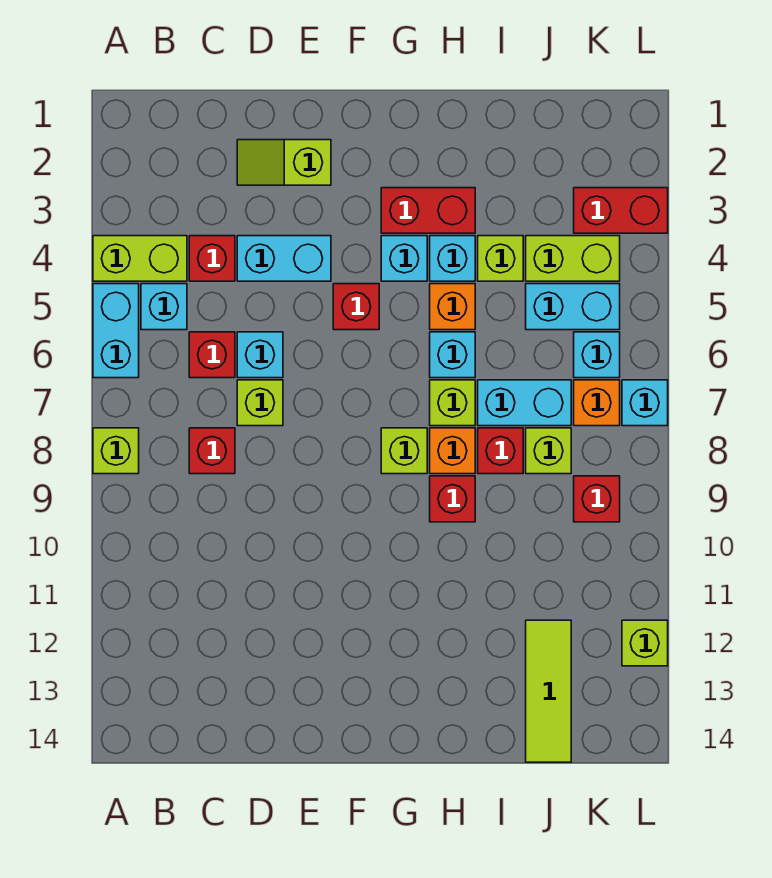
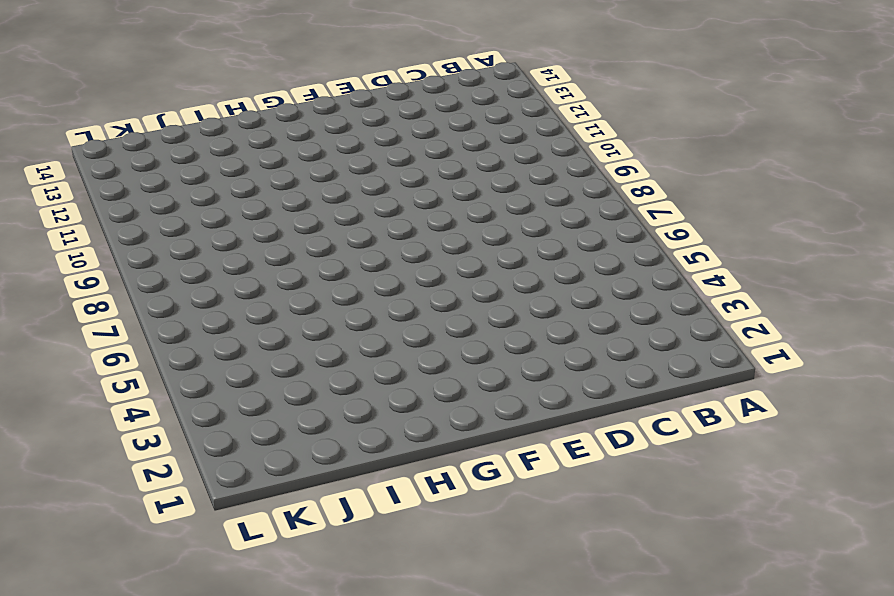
none -> lime brick A4:B4 level 1
none -> cyan brick A5:A6 level 1
none -> lime brick A8 level 1
none -> cyan brick B5 level 1

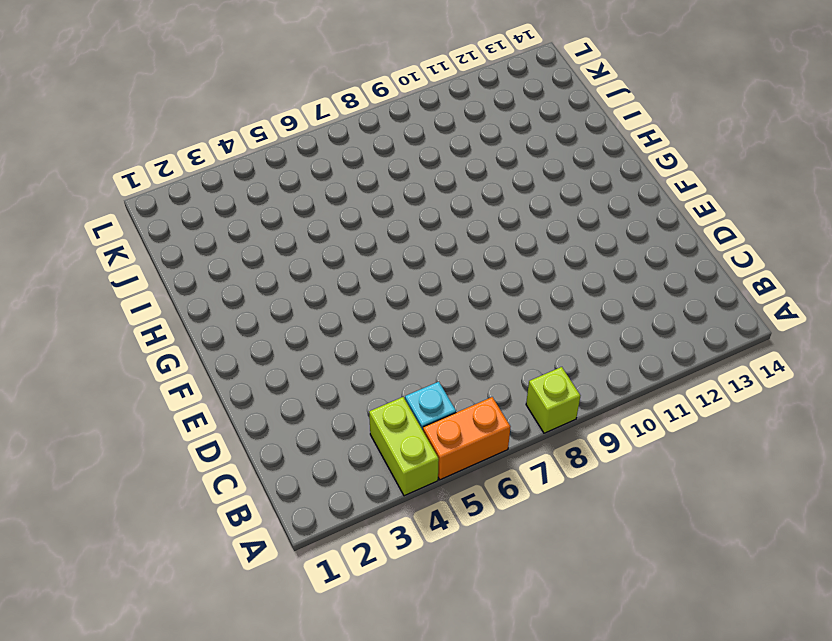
orange brick A5:A6 level 1 -> cyan brick A5:A6 level 1
none -> red brick C4 level 1
none -> red brick C6 level 1
none -> red brick C8 level 1
none -> lime slope D2:E2 level 1 top E

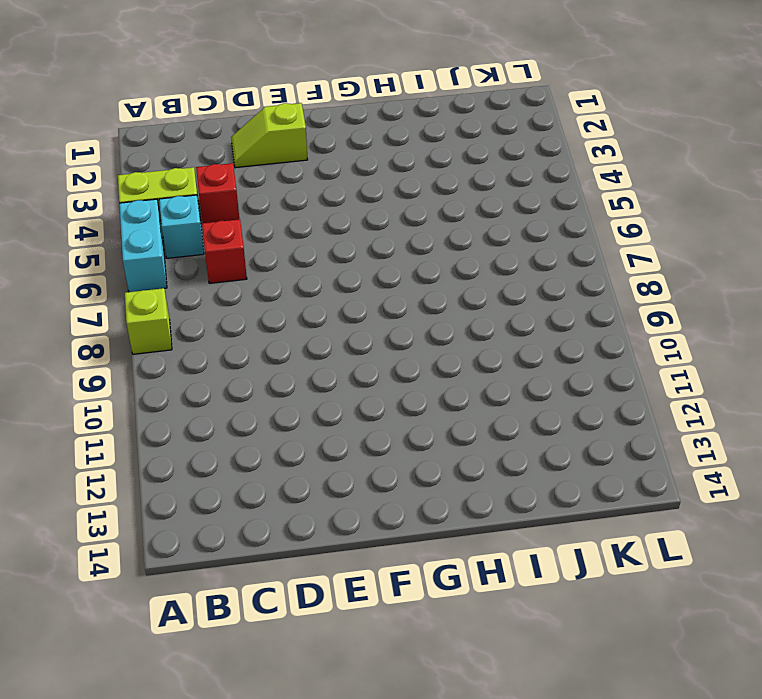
none -> red brick C8 level 1
none -> cyan brick D4:E4 level 1
none -> cyan brick D6 level 1
none -> lime brick D7 level 1

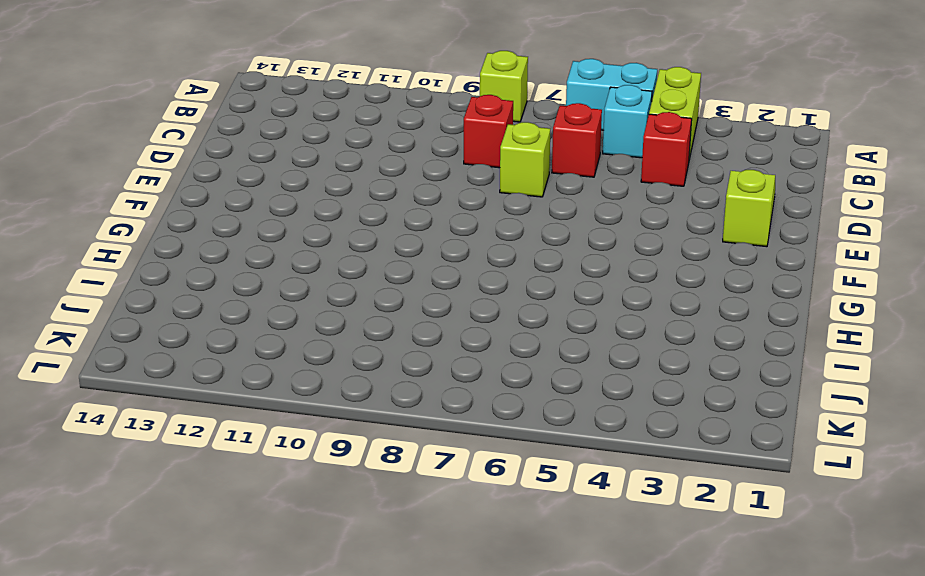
none -> cyan brick D4:E4 level 1
none -> cyan brick D6 level 1
none -> red brick F5 level 1
none -> red brick G3:H3 level 1

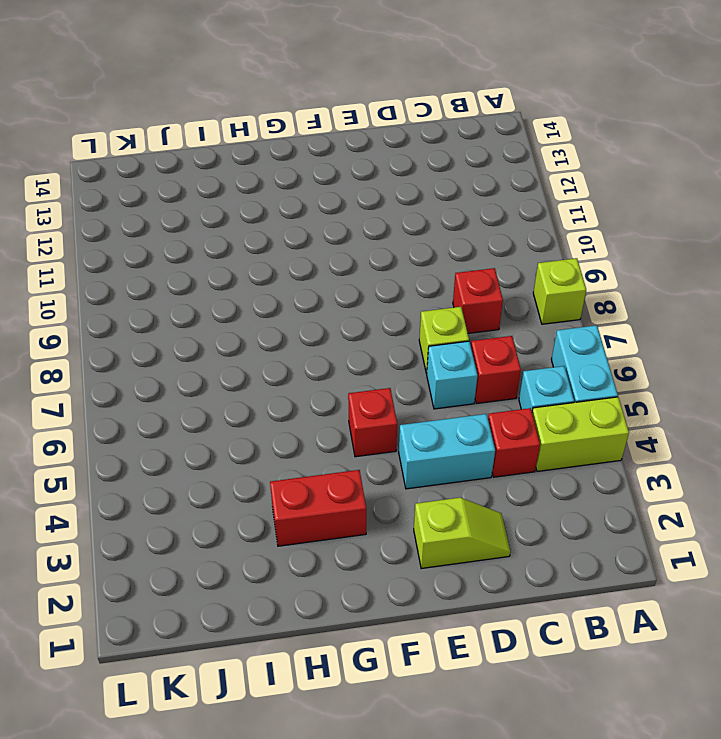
none -> cyan brick G4 level 1
none -> lime brick G8 level 1
none -> cyan brick H4 level 1
none -> orange brick H5 level 1

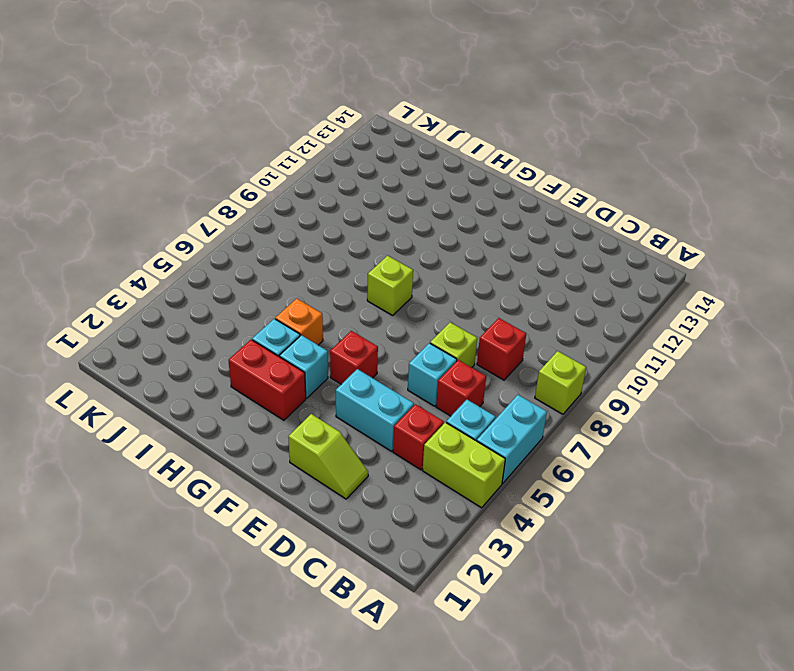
none -> cyan brick H6 level 1
none -> lime brick H7 level 1
none -> orange brick H8 level 1
none -> red brick H9 level 1

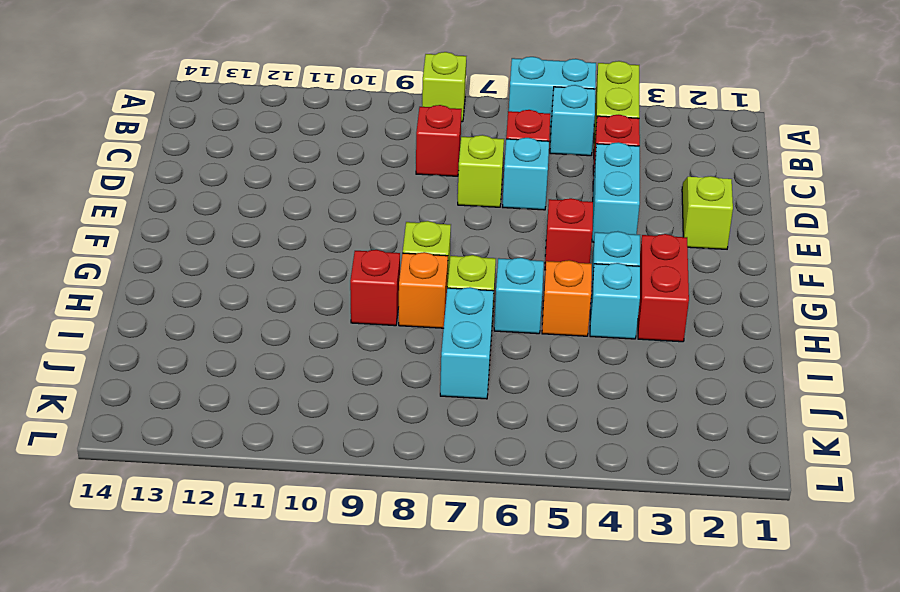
none -> lime brick I4 level 1
none -> red brick I8 level 1
none -> lime brick J4:K4 level 1
none -> cyan brick J5:K5 level 1

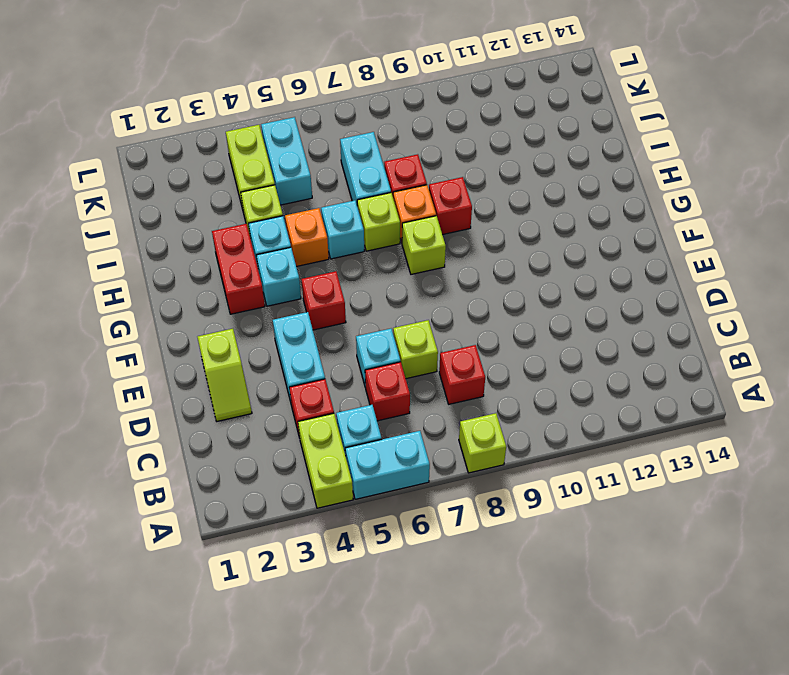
none -> lime brick J8 level 1
none -> lime tile J12:J14 level 1
none -> red brick K3:L3 level 1
none -> cyan brick K6 level 1

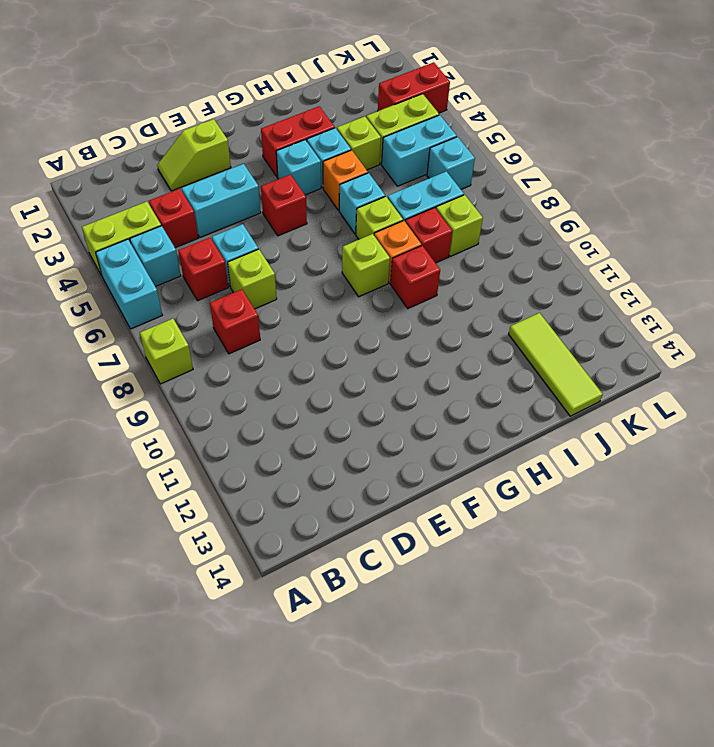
none -> orange brick K7 level 1
none -> red brick K9 level 1
none -> cyan brick L7 level 1
none -> lime brick L12 level 1

